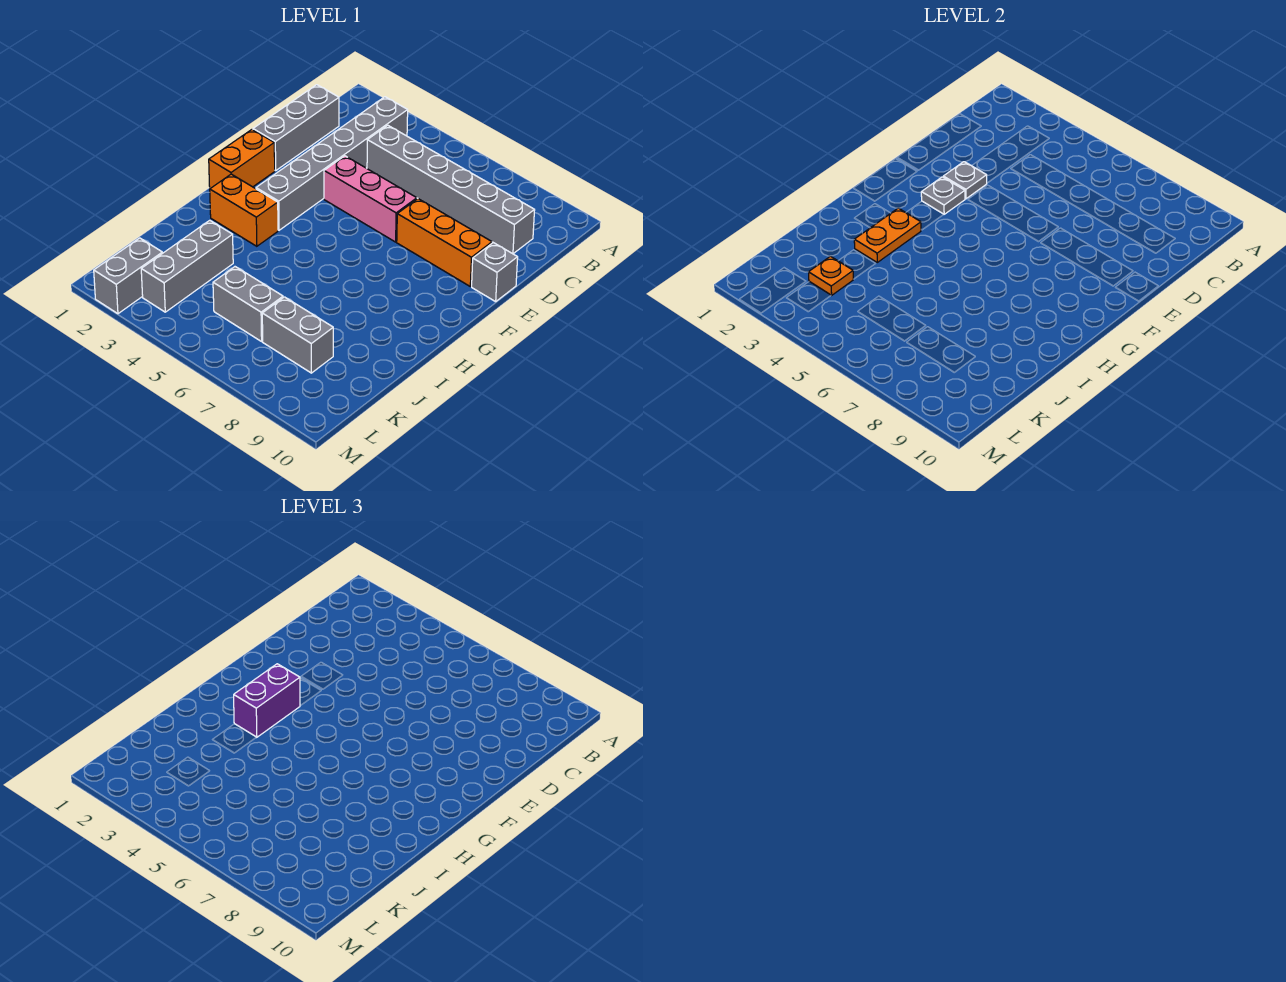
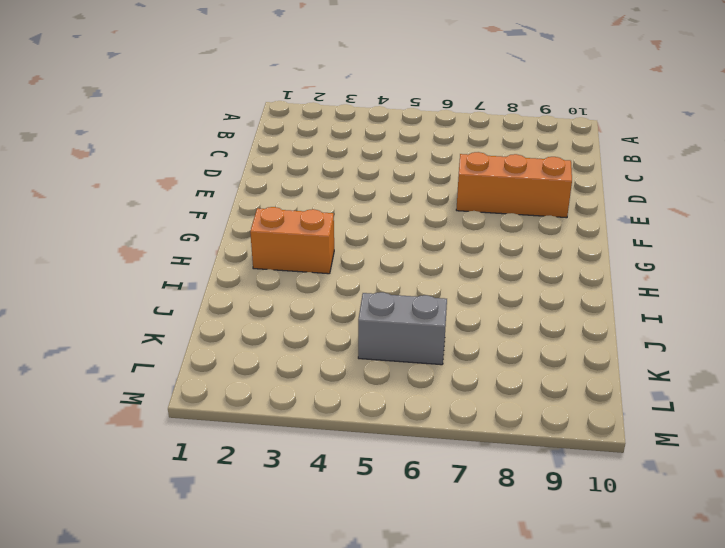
none -> grey brick B3:G3 level 1
none -> grey brick C1:E1 level 1
none -> grey brick C4:C9 level 1

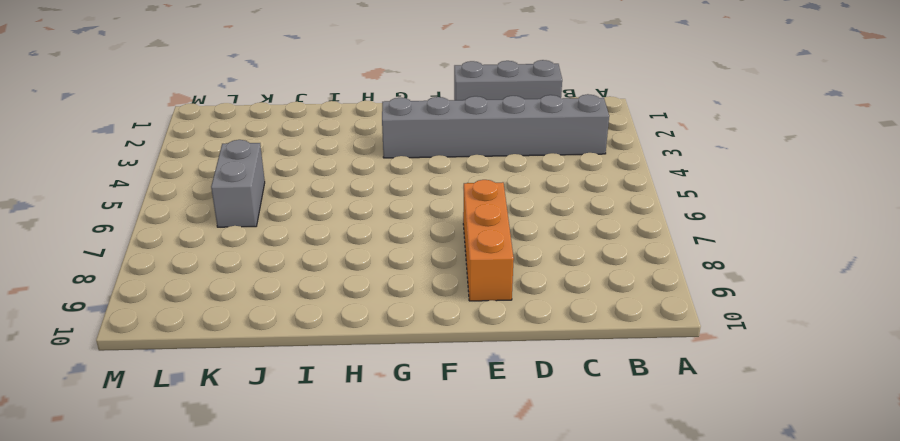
none -> grey brick C4:C9 level 1
none -> pink brick E4:E6 level 1
none -> grey brick E10 level 1

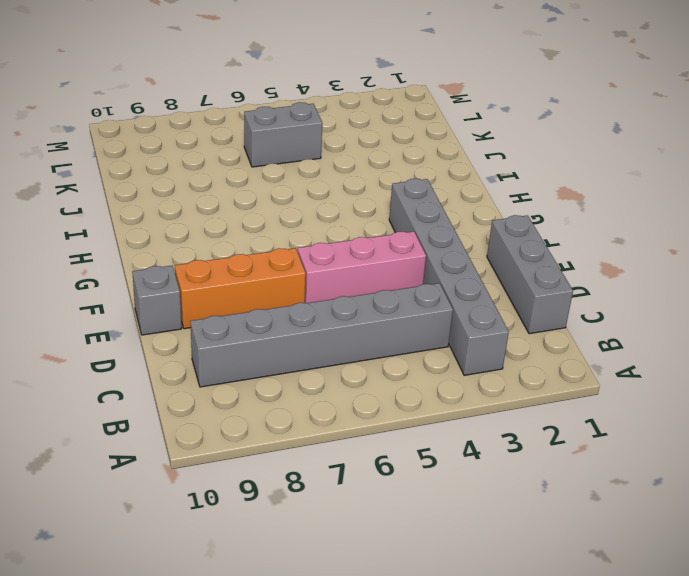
none -> orange brick F1:G1 level 1
none -> orange brick H2:H3 level 1
none -> grey brick J3:L3 level 1

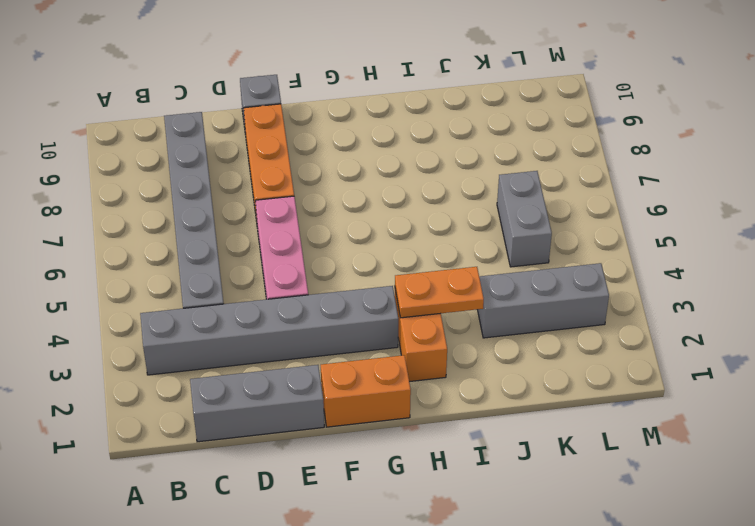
none -> grey brick K7:K8 level 1
none -> grey brick L2:M2 level 1
none -> grey plate E3 level 2

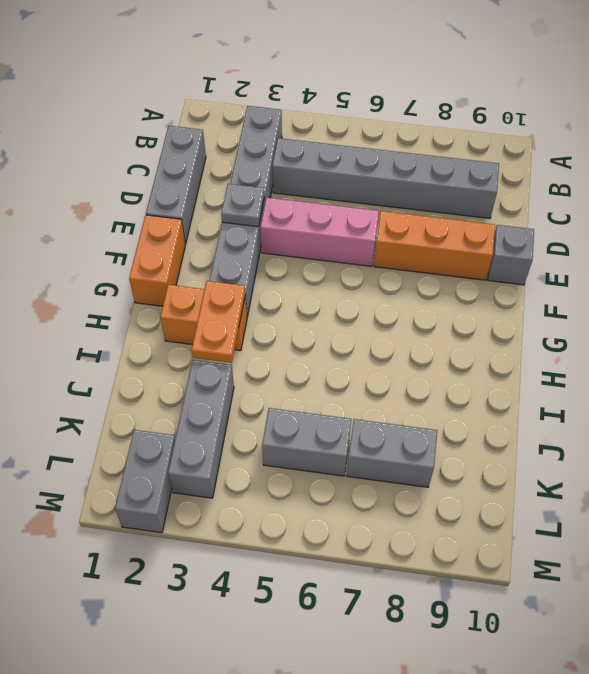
none -> grey plate F3 level 2
none -> orange plate K3 level 2
none -> purple brick G3:H3 level 3

